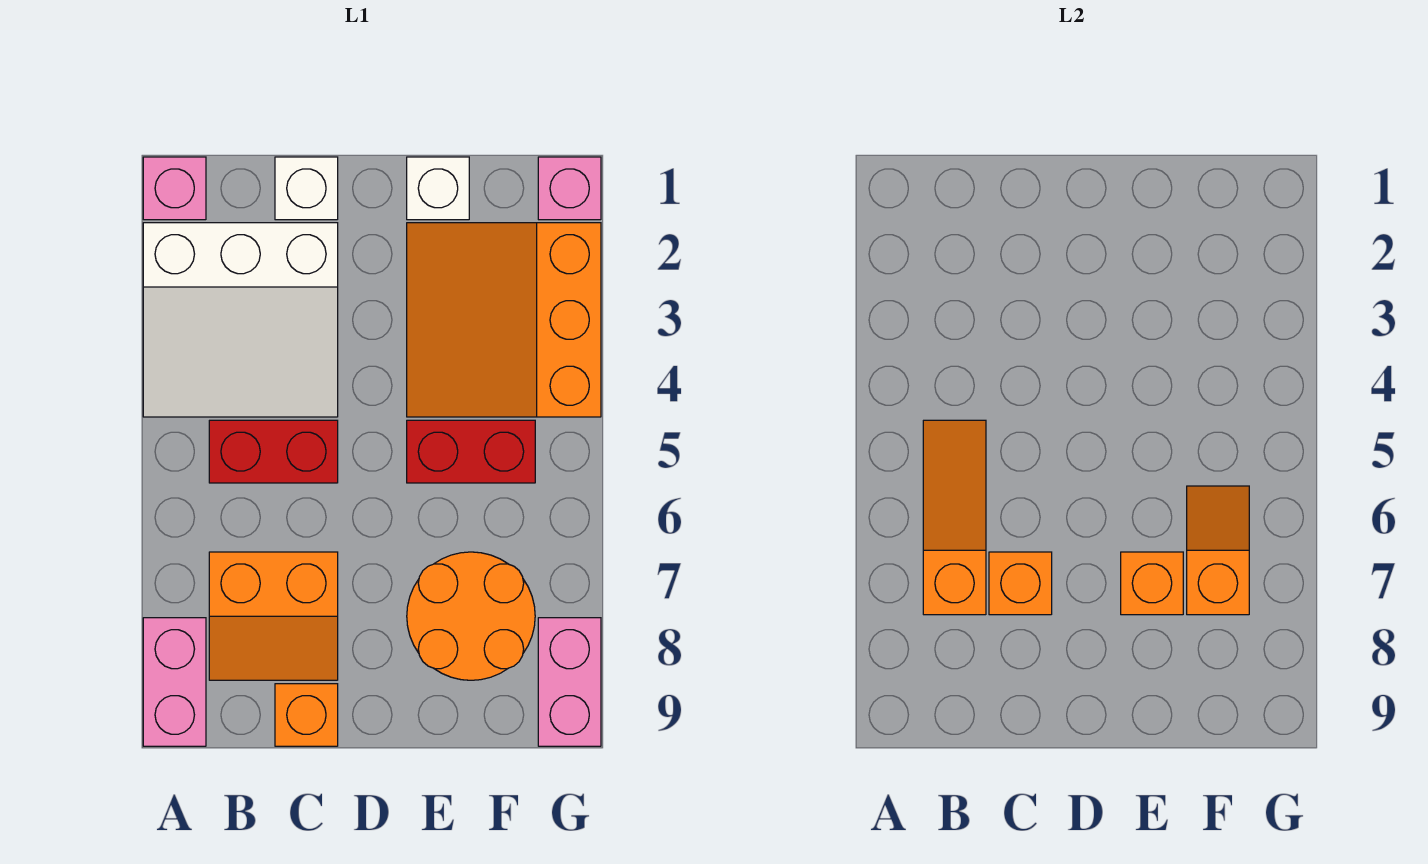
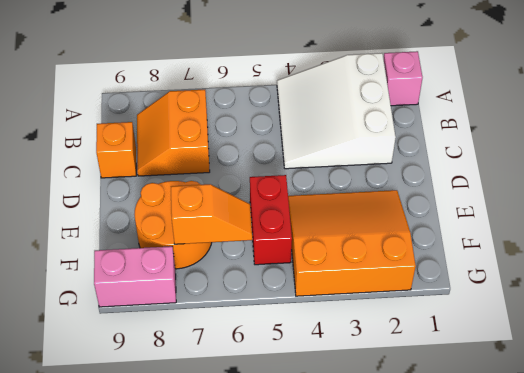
none -> pink brick A8:A9 level 1
none -> red brick B5:C5 level 1
none -> white brick C1 level 1

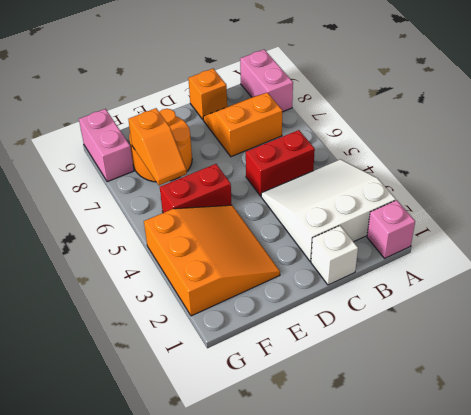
none -> white brick E1 level 1
none -> pink brick G1 level 1
none -> orange slope B5:B7 level 2 top 7

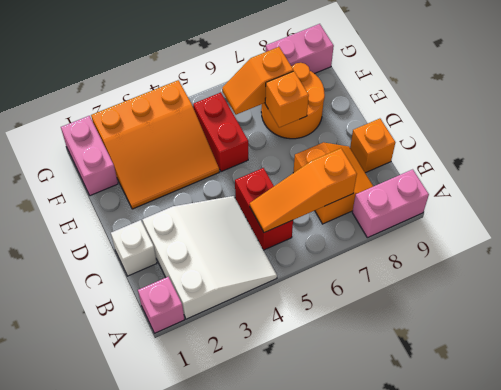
pink brick F1:G1 level 1 -> pink brick G1 level 1
none -> white brick E1 level 1
none -> orange brick C7 level 2

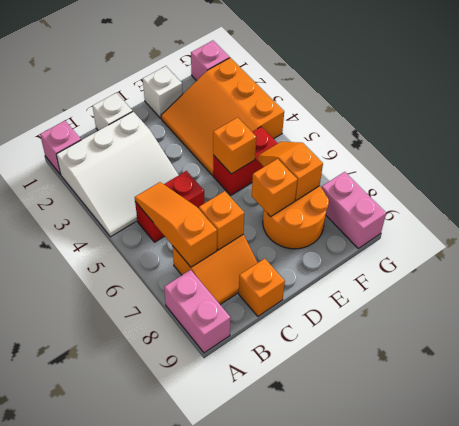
orange brick E5 level 2 -> none

